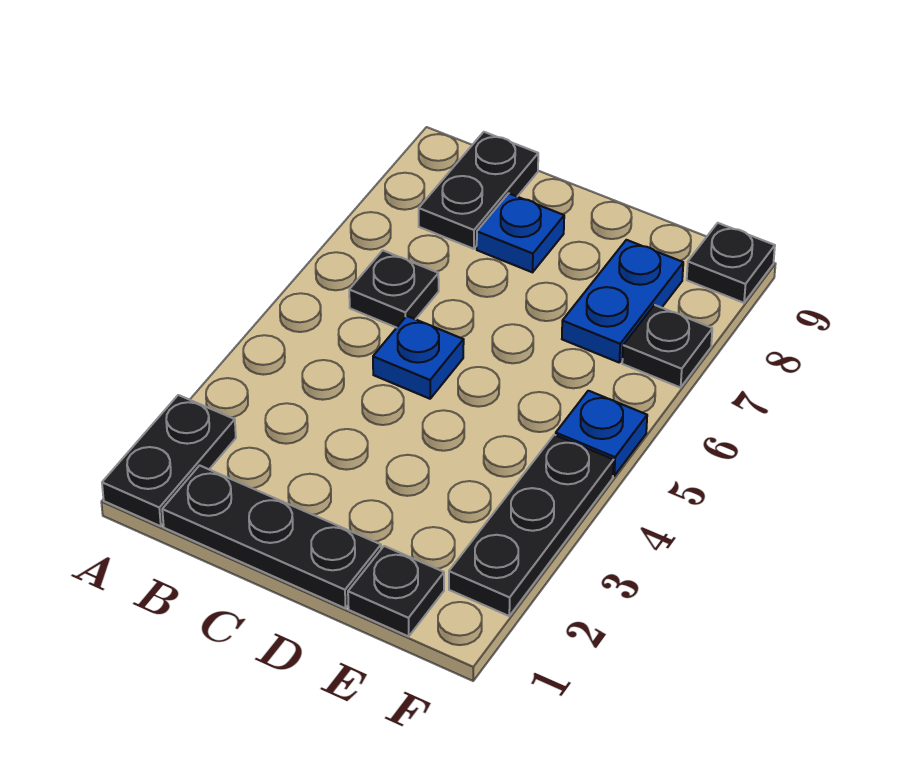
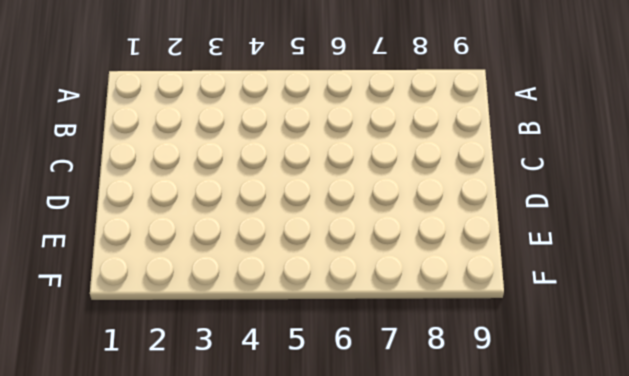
none -> black plate A1:A2 level 1
none -> black plate B1:D1 level 1
none -> black plate B6 level 1

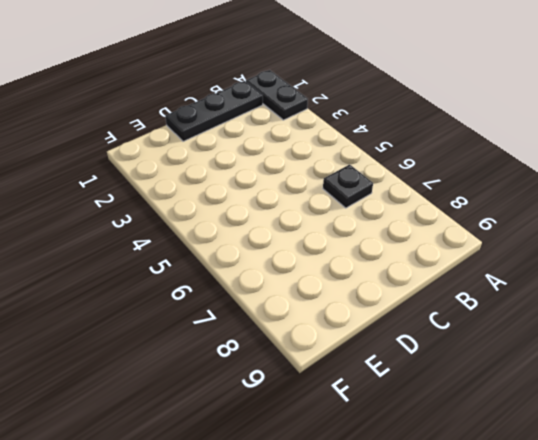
none -> black plate B8:B9 level 1
none -> blue plate C5 level 1
none -> blue plate C8 level 1

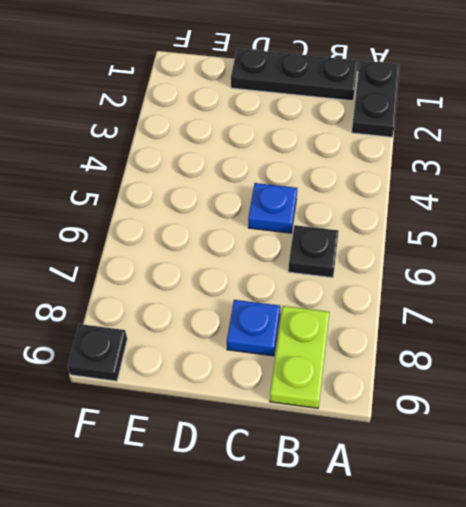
lime plate B8:B9 level 1 -> black plate B8:B9 level 1
none -> black plate E1 level 1
none -> blue plate E7:E8 level 1
none -> black plate F2:F4 level 1

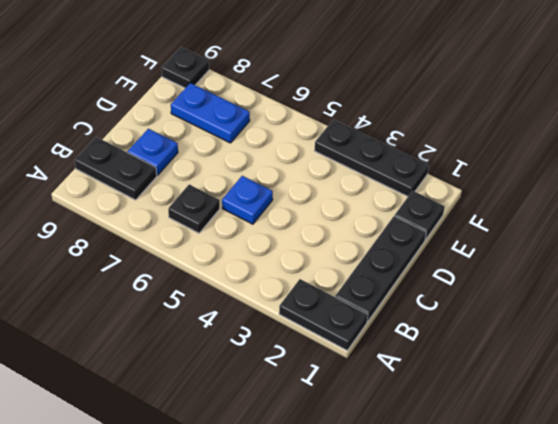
none -> blue plate F5 level 1
none -> black plate F7 level 1

